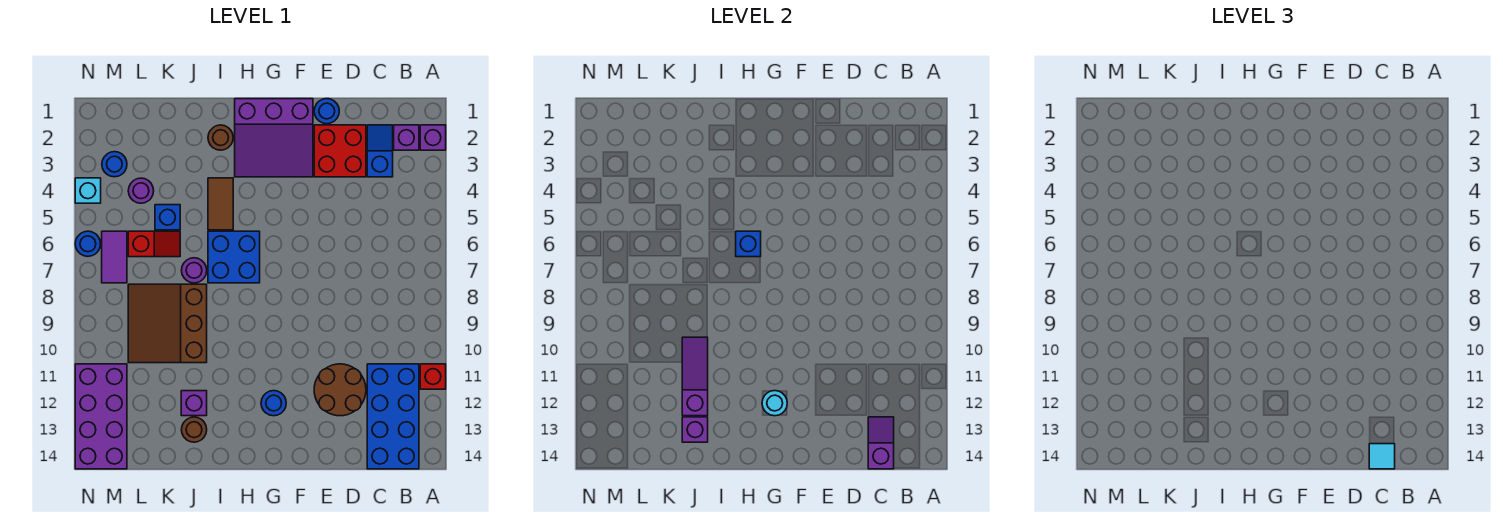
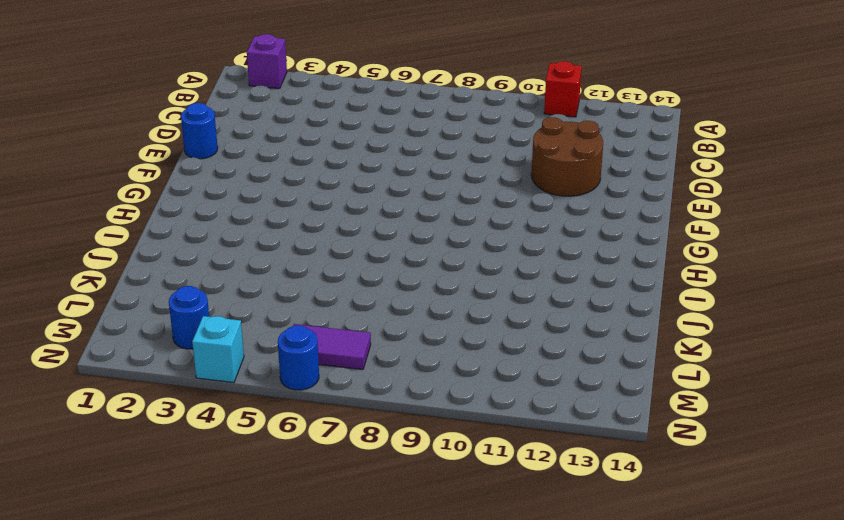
none -> purple brick B2 level 1
none -> blue brick B11:C14 level 1
none -> blue slope C2:C3 level 1 top 3
none -> red brick D2:E3 level 1

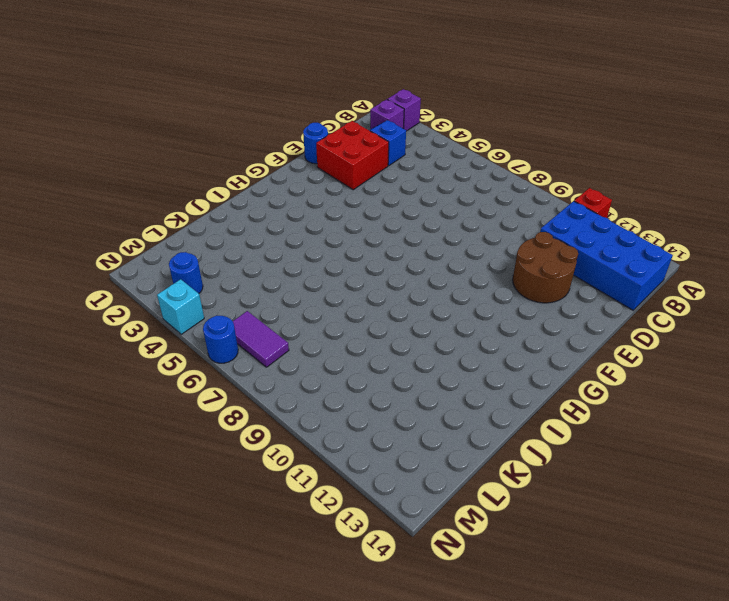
none -> purple slope F1:H3 level 1 top 1
none -> blue round brick G12 level 1
none -> blue brick H6:I7 level 1
none -> brown round brick I2 level 1

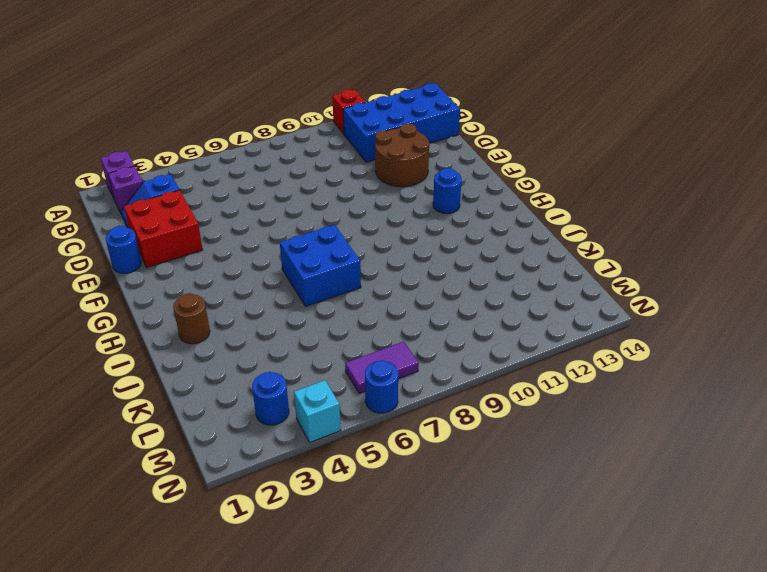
none -> purple slope F1:H3 level 1 top 1
none -> brown tile I4:I5 level 1
none -> purple round brick J7 level 1
none -> brown slope J8:L10 level 1 top J

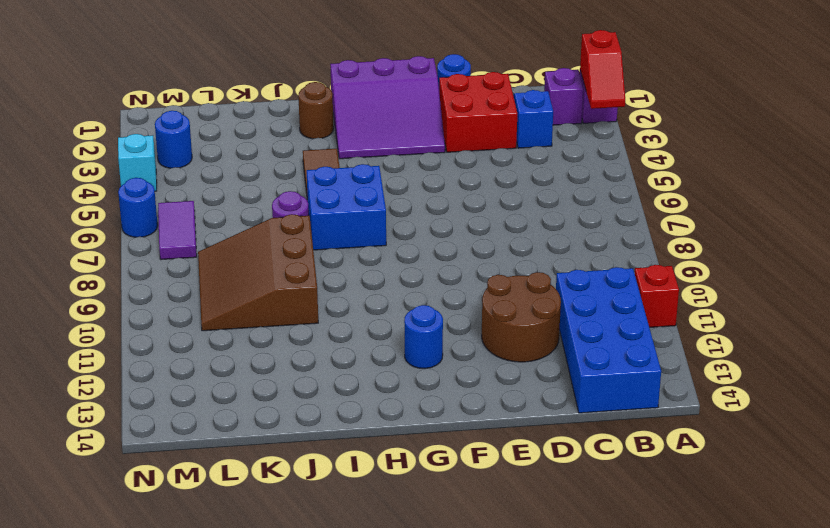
red slope A2:A3 level 2 top 2 -> red slope K6:L6 level 1 top L
none -> purple brick J12 level 1
none -> brown round brick J13 level 1
none -> blue brick K5 level 1
none -> purple round brick L4 level 1

